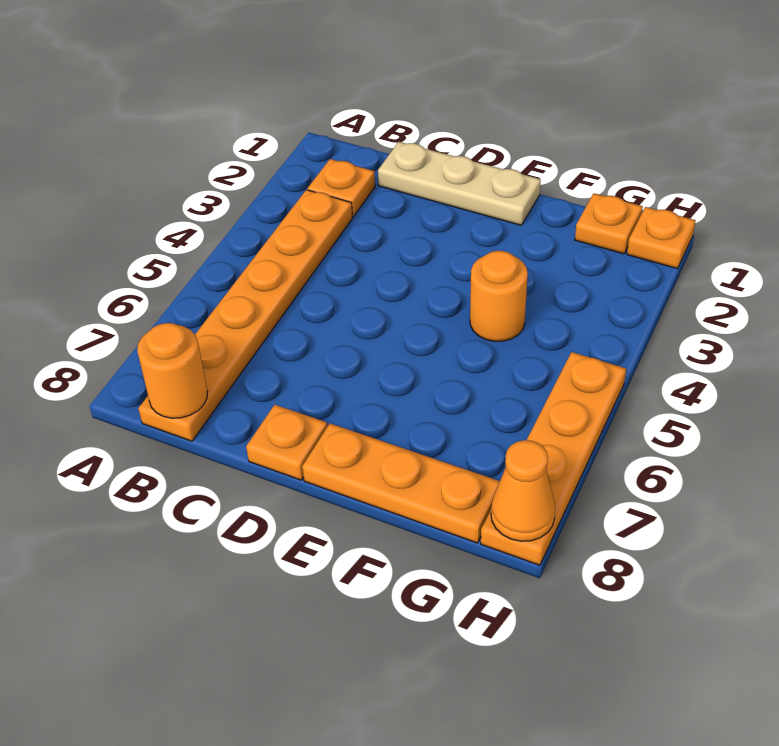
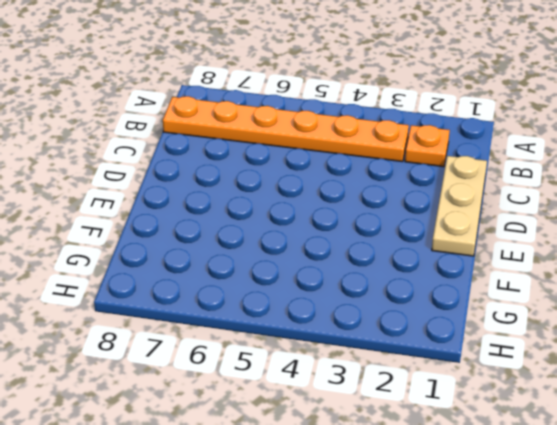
none -> orange plate D8 level 1
none -> orange plate E8:G8 level 1

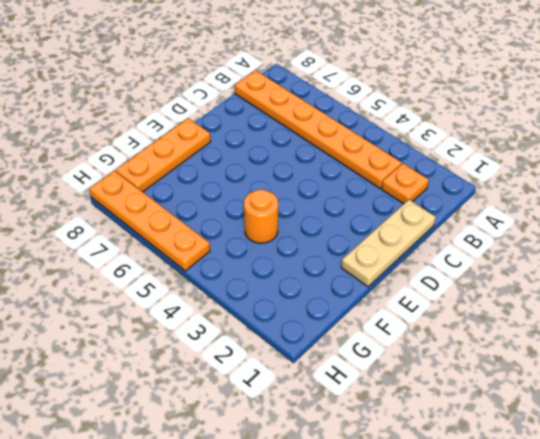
none -> orange plate D8 level 1
none -> orange plate G1 level 1

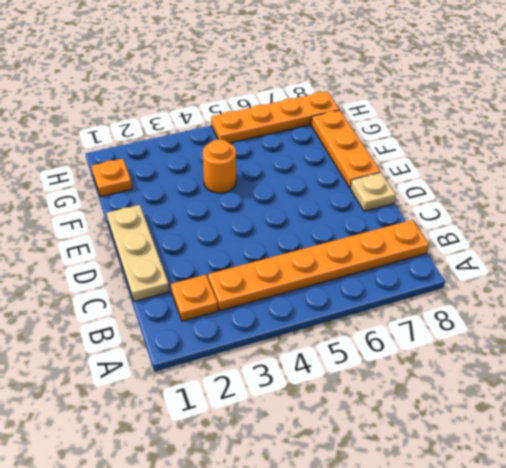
tan plate D8 level 1 -> orange plate D8 level 1
none -> orange plate H1 level 1
none -> orange round brick B8 level 2

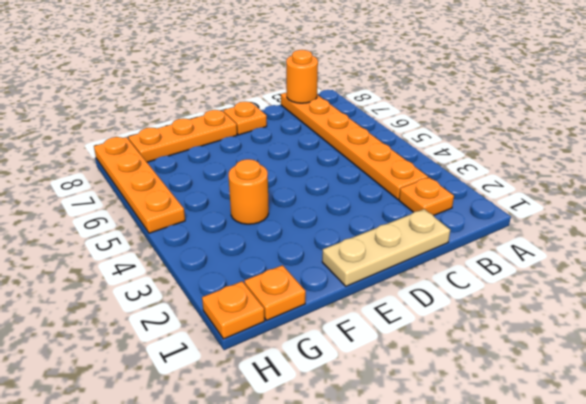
none -> orange cone H8 level 2

